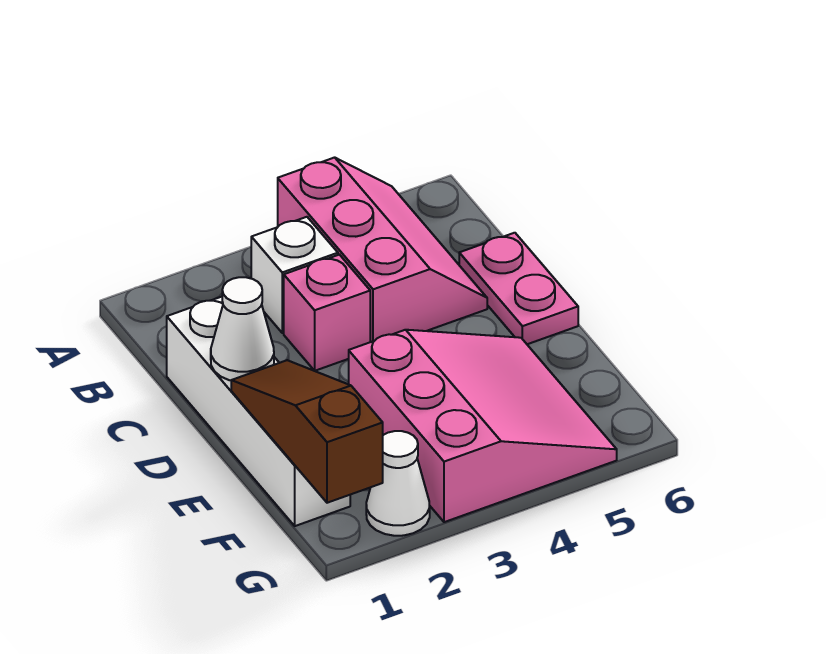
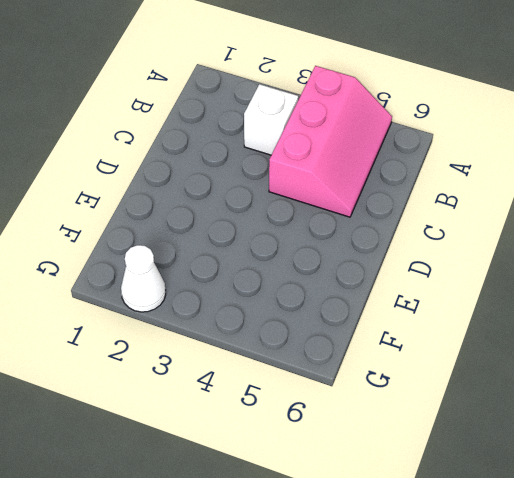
none -> white brick C1:F1 level 1
none -> pink brick C3 level 1

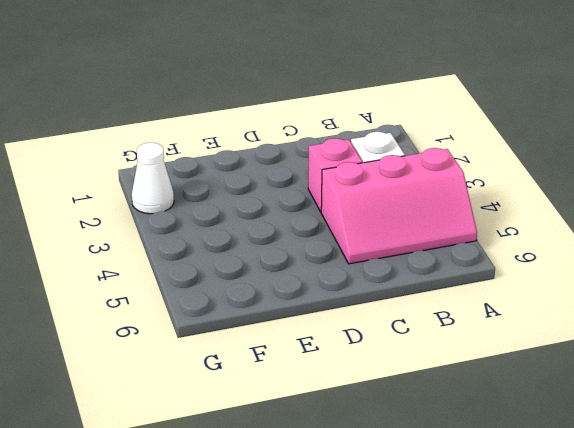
none -> white brick C1:F1 level 1
none -> pink plate C6:D6 level 1

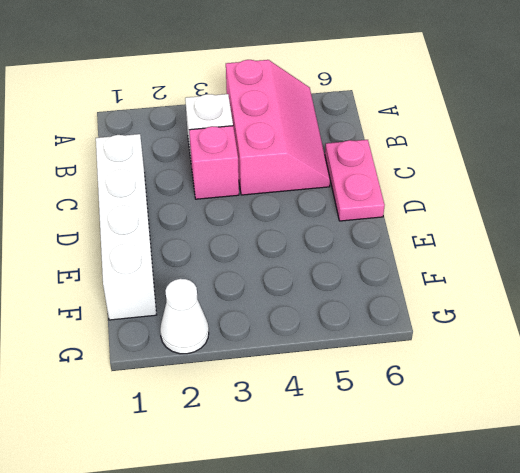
none -> pink slope E3:G5 level 1 top 3
none -> white cone D1 level 2

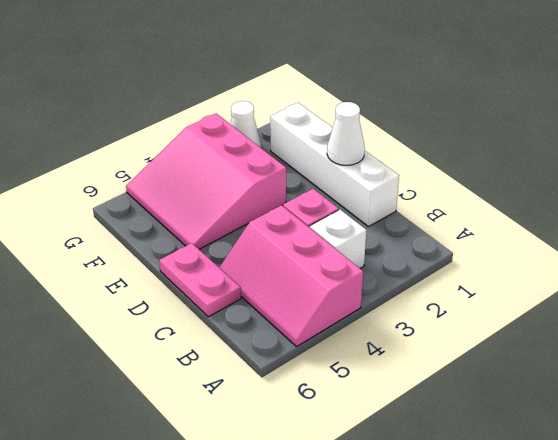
none -> brown slope E1:G1 level 2 top G

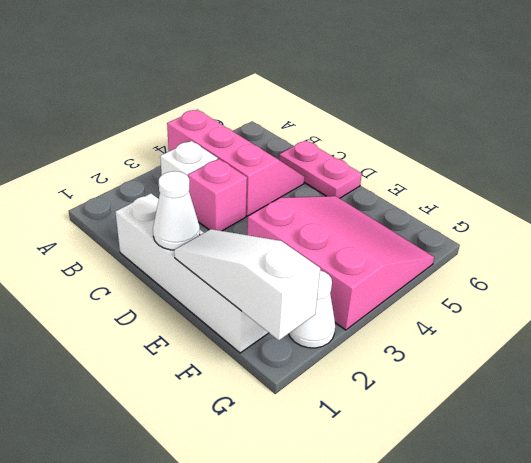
white slope E1:G1 level 2 top G -> brown slope E1:G1 level 2 top G

